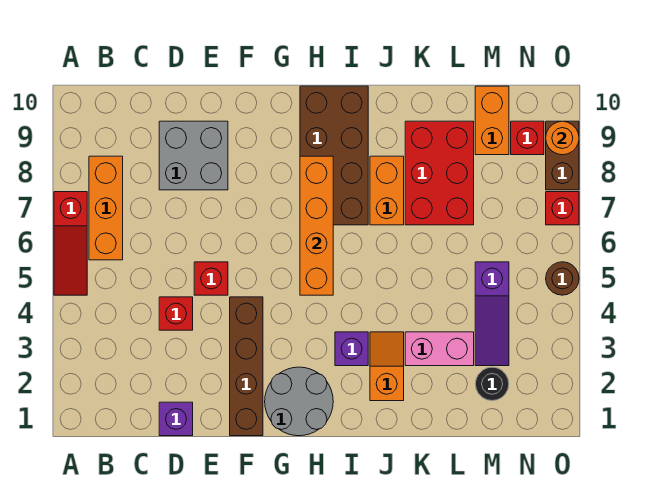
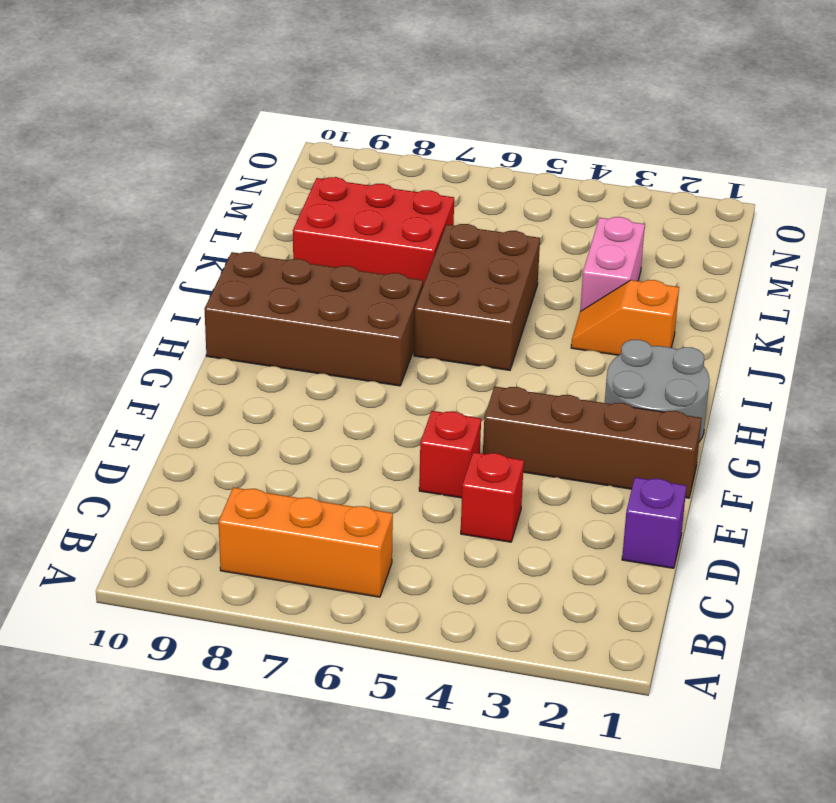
brown brick I5:K6 level 1 -> none
none -> red slope A5:A7 level 1 top 7
none -> grey brick D8:E9 level 1
none -> purple brick I3 level 1

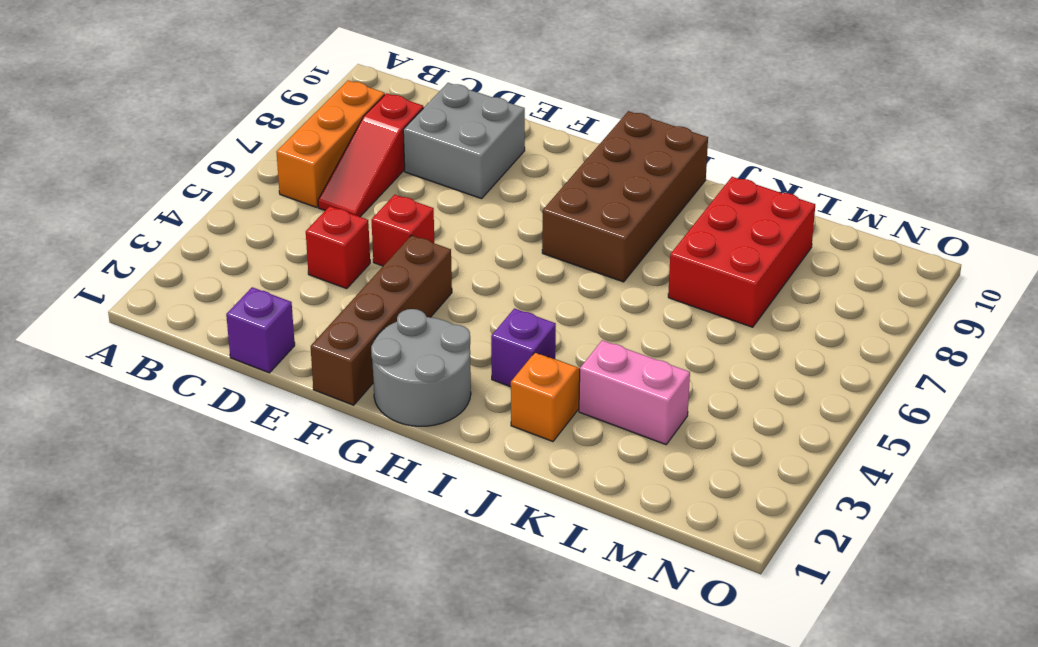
red slope C6:C8 level 1 top 8 -> red slope A5:A7 level 1 top 7
none -> orange brick J7:J8 level 1
none -> black round brick M2 level 1
none -> purple slope M3:M5 level 1 top 5

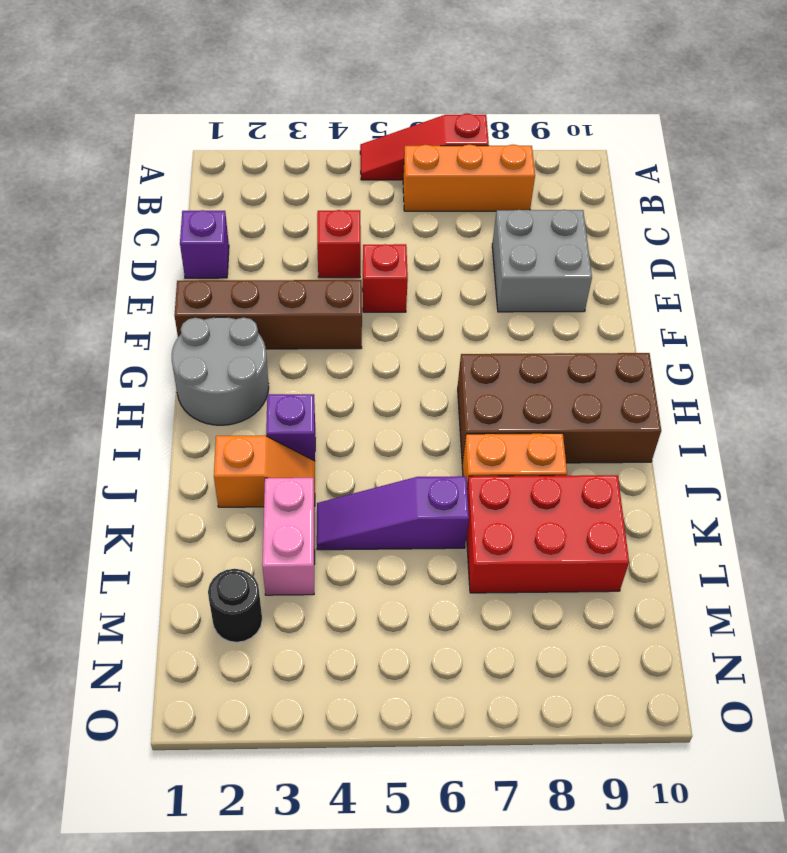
purple slope K4:K6 level 1 top 6 -> purple slope M3:M5 level 1 top 5
none -> orange brick M9:M10 level 1
none -> red brick N9 level 1
none -> brown round brick O5 level 1

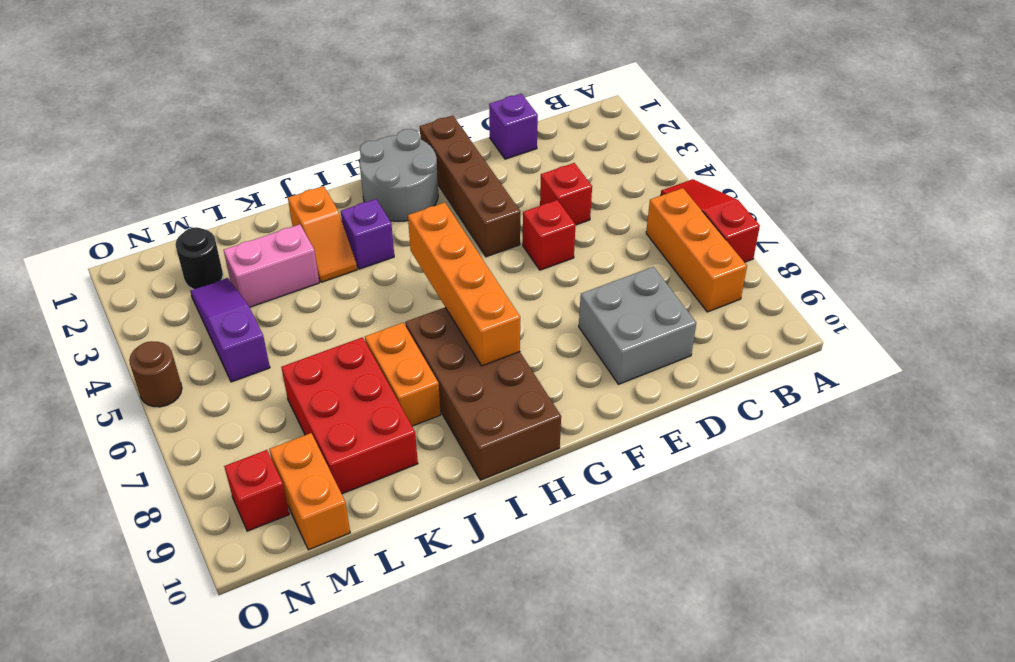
none -> red brick O7 level 1
none -> brown brick O8:O9 level 1
none -> orange round brick O9 level 2

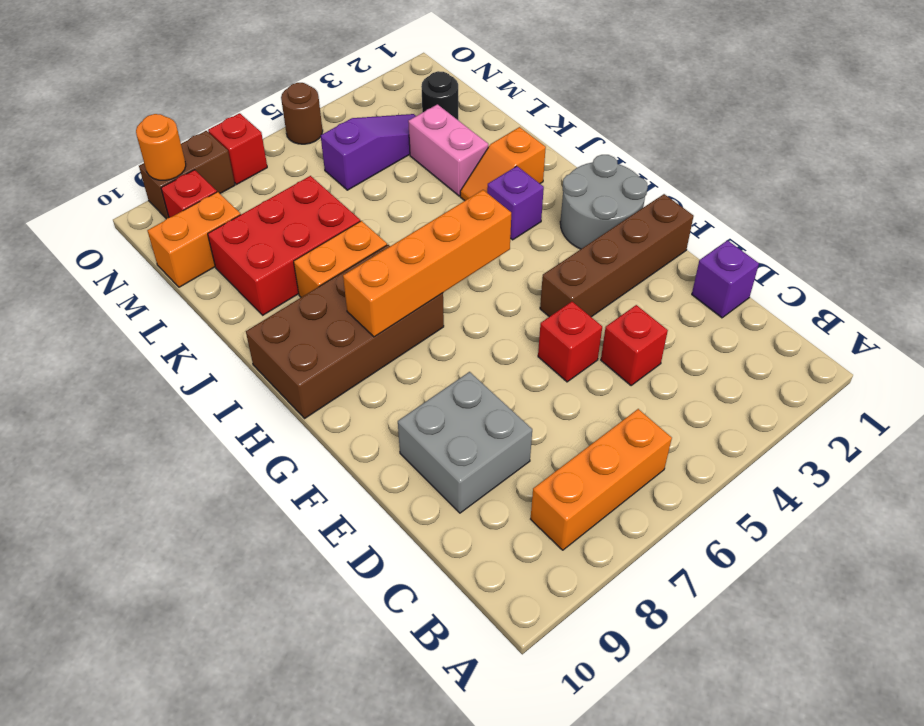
none -> red slope A5:A7 level 1 top 7

